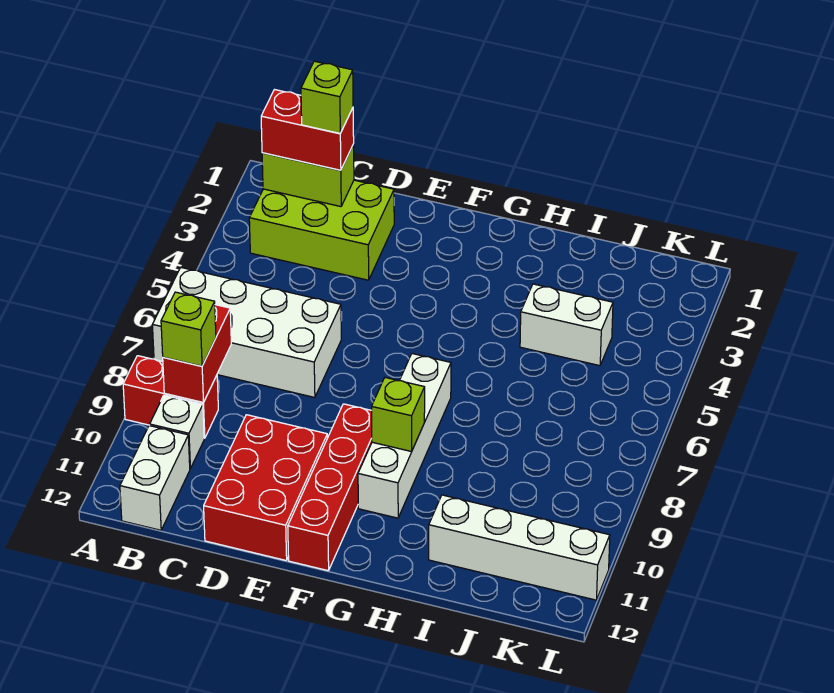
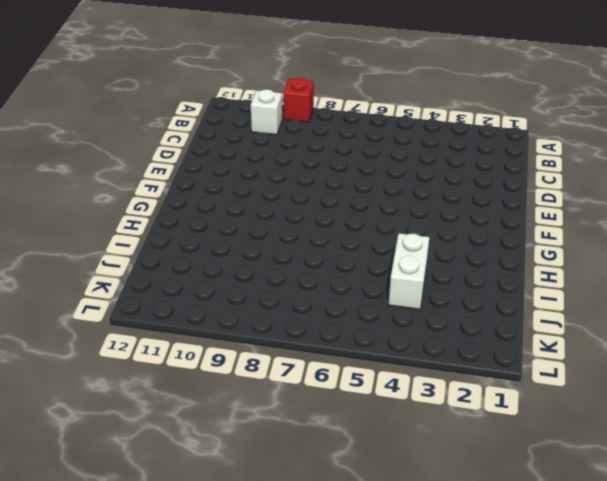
red brick A9 level 1 -> red brick A9:B9 level 1
none -> white brick A6:D7 level 1
none -> lime brick B2:D3 level 1
none -> white brick B11:B12 level 1

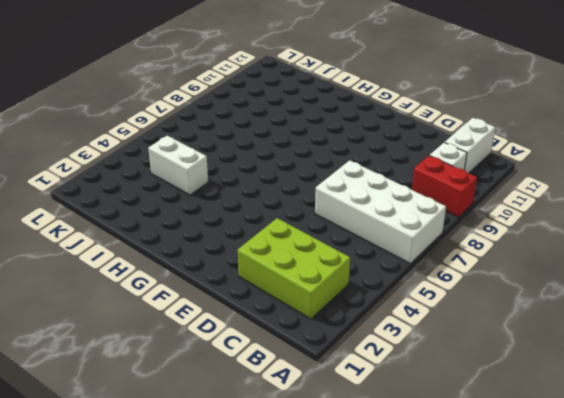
none -> red brick D10:E12 level 1
none -> red brick F9:F12 level 1
none -> white brick G7:G10 level 1

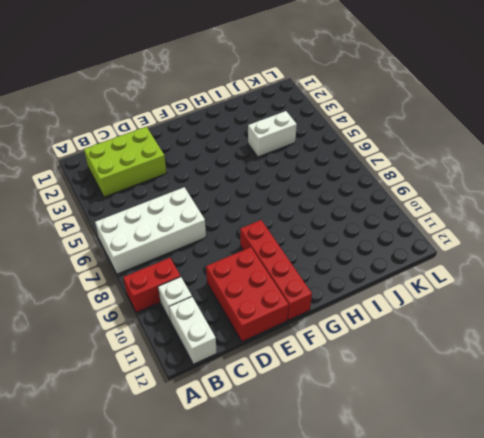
none -> white brick G7:G10 level 1
none -> white brick I11:L11 level 1
none -> lime brick B2:C2 level 2

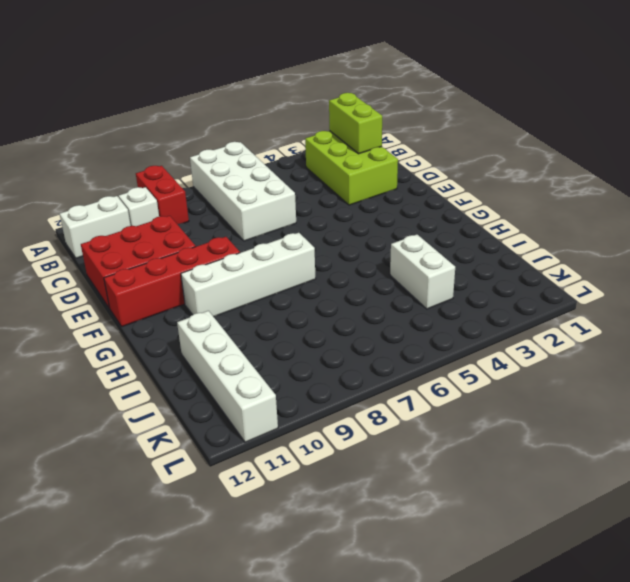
none -> red brick B8:B9 level 2
none -> lime brick G9 level 2
none -> red brick B2:C2 level 3

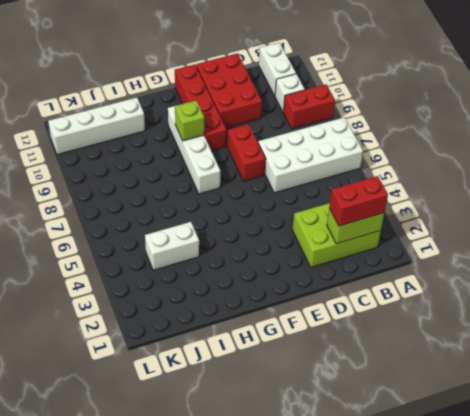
red brick E7:E8 level 1 -> red brick B8:B9 level 2
none -> lime brick B9 level 3
none -> lime brick C2 level 4

